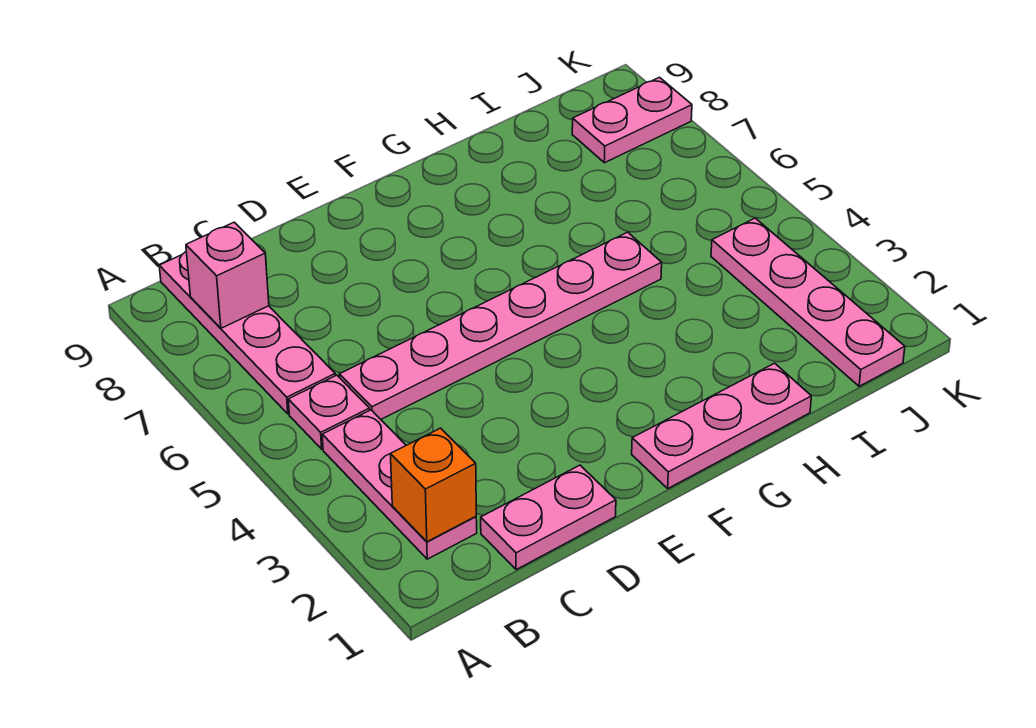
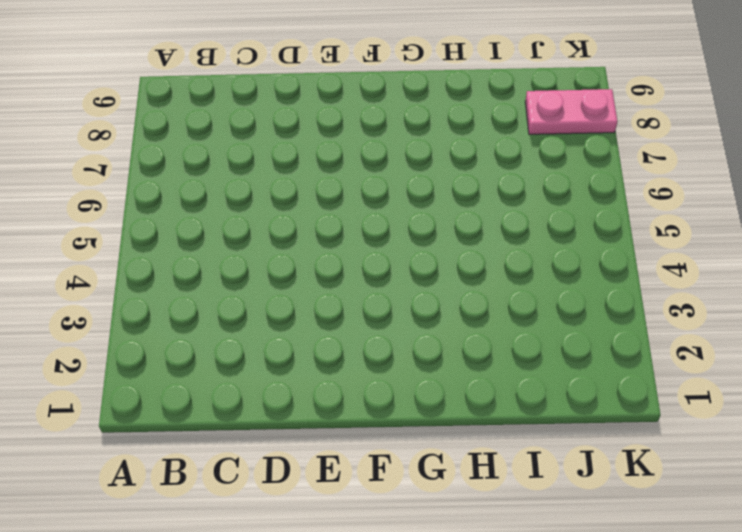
none -> pink plate B2:B4 level 1
none -> pink plate B5 level 1

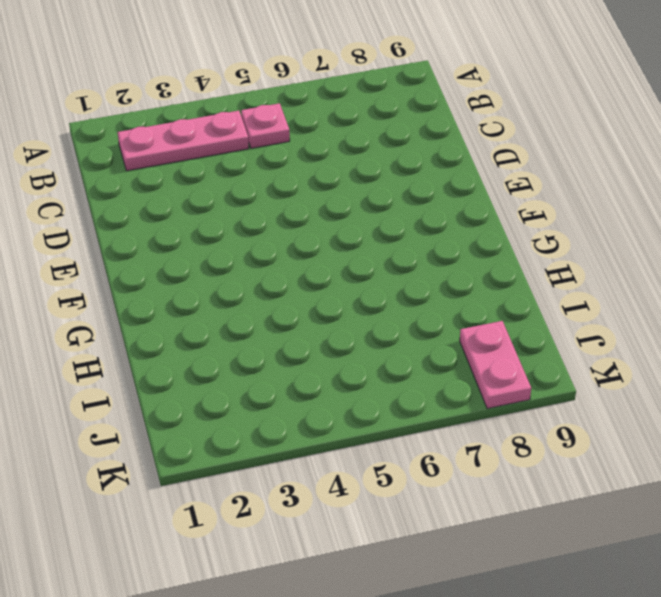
none -> pink plate B6:B9 level 1
none -> pink plate C1:D1 level 1

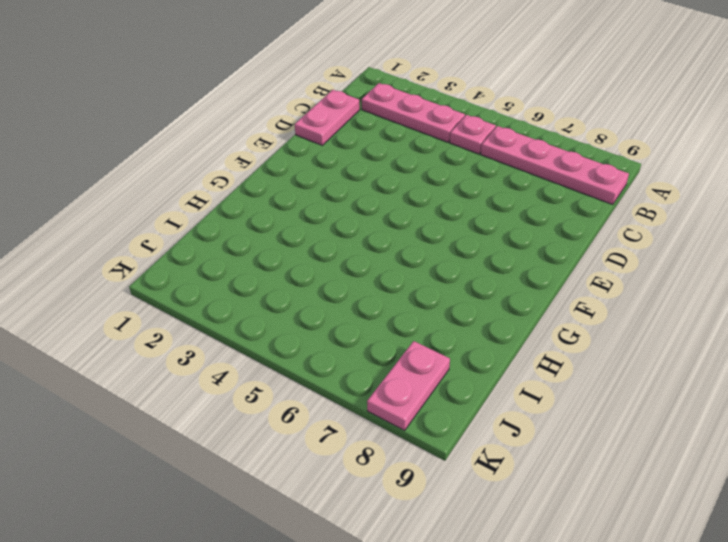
none -> pink plate C5:H5 level 1
none -> pink plate F1:H1 level 1

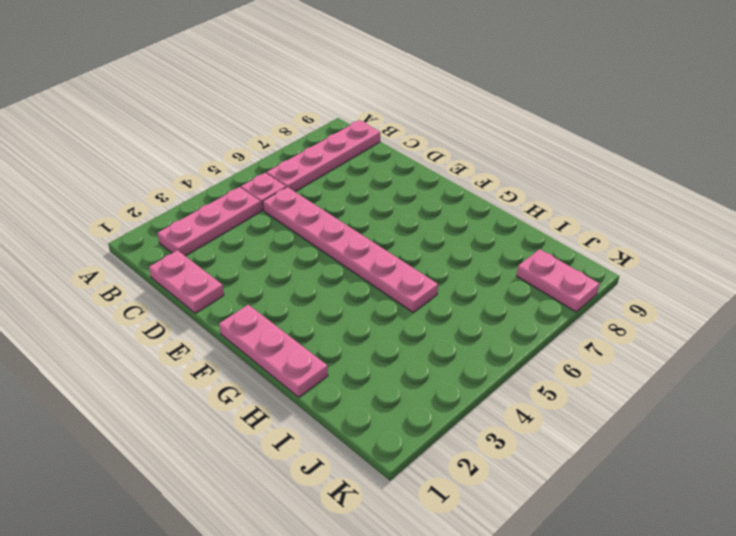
none -> pink plate J1:J4 level 1
none -> orange brick B2 level 2

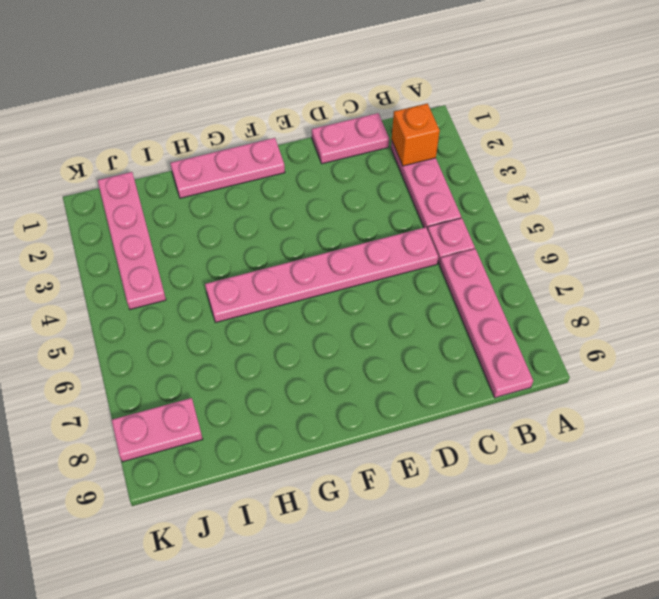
none -> pink brick B8 level 2

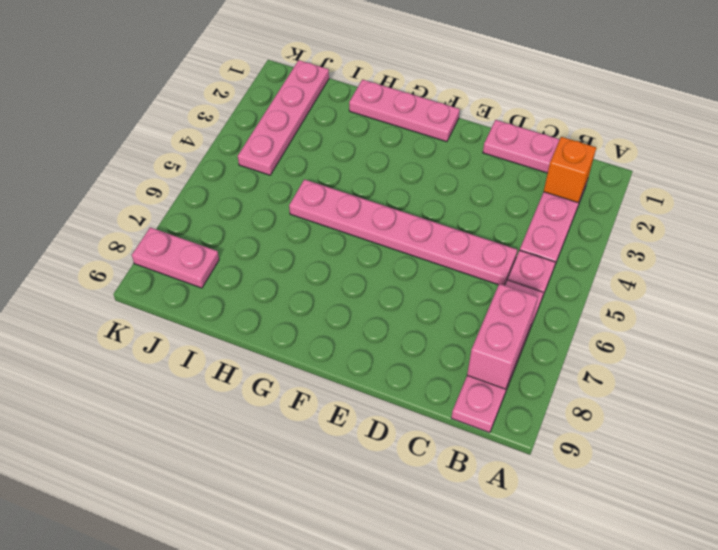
pink brick B7:B8 level 2 -> pink brick B8 level 2

